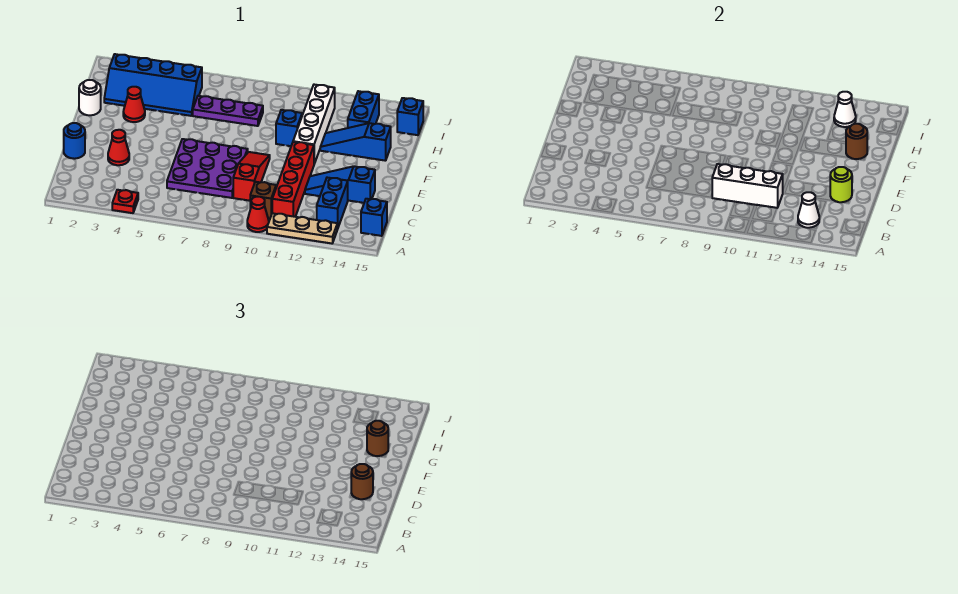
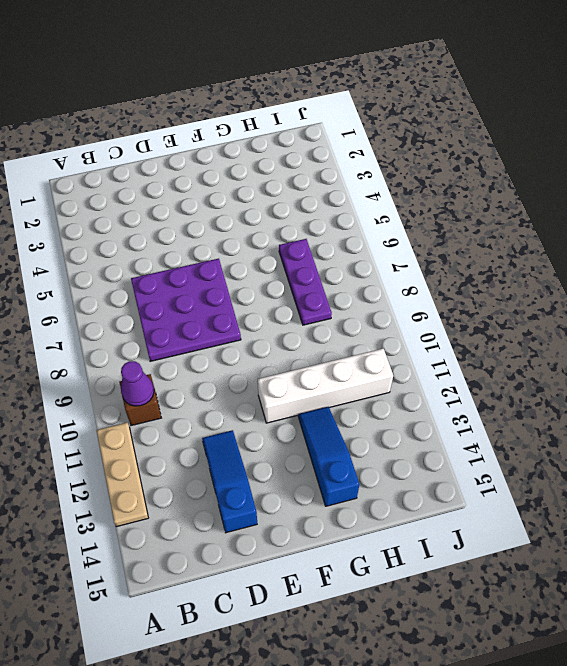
purple cone B10 level 2 -> none
none -> red plate A4 level 1
none -> red cone A10 level 1
none -> red brick B11:E11 level 1

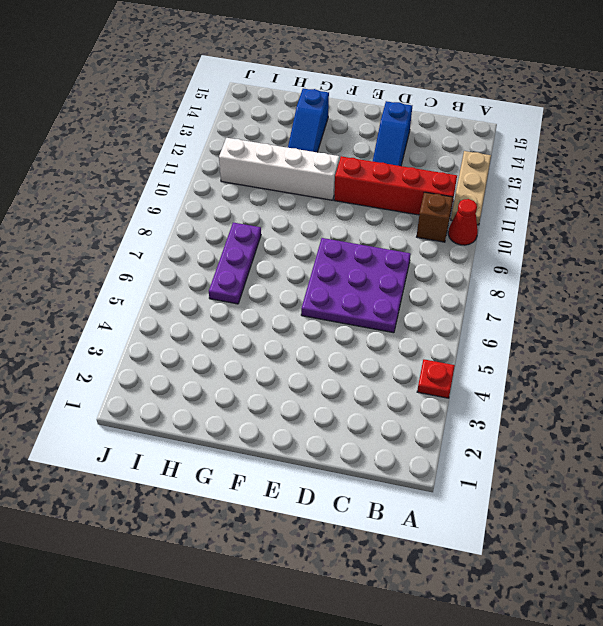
none -> blue brick B13:C13 level 1
none -> blue brick B15 level 1
none -> red slope C9:E9 level 1 top C

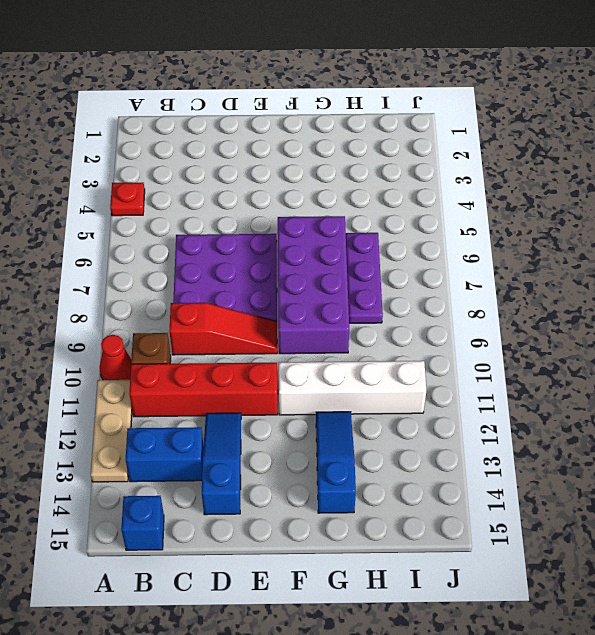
purple brick F6:G9 level 1 -> none
none -> blue round brick D1 level 1
none -> red cone D3 level 1
none -> white round brick G1 level 1

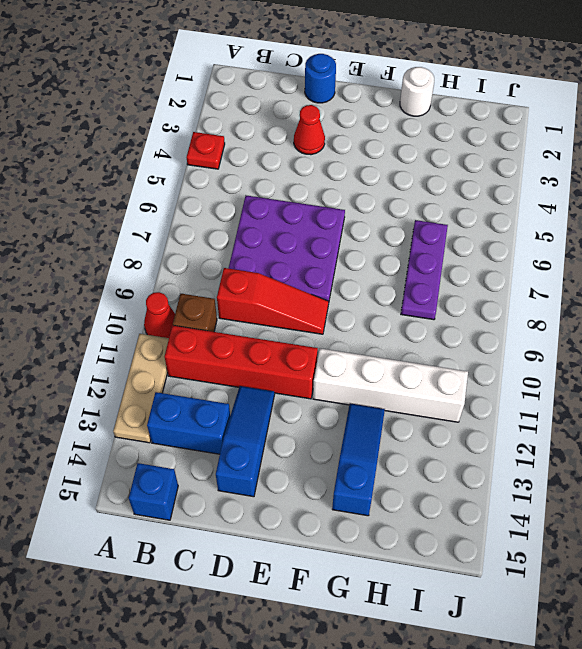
none -> red cone G3 level 1
none -> blue brick G10 level 1
none -> blue slope H2:I5 level 1 top I

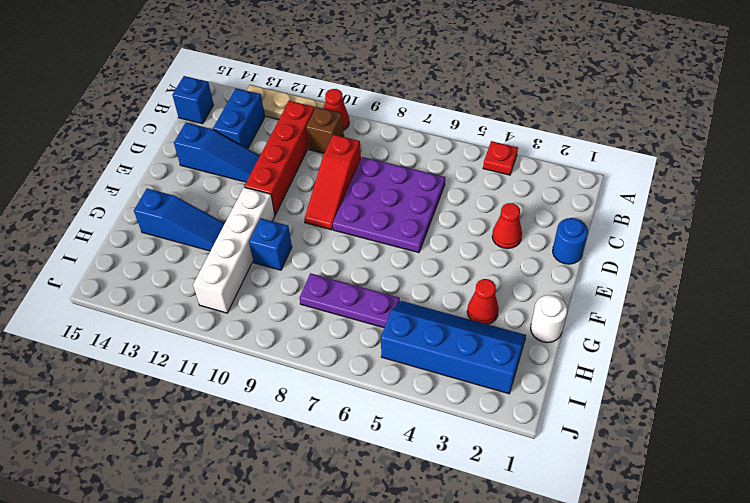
none -> blue brick H13:I13 level 1
none -> blue brick I15 level 1
none -> white cone B13 level 2

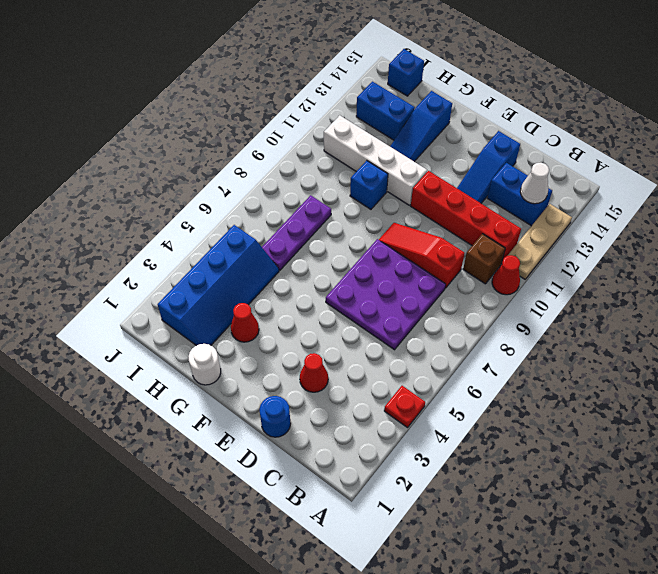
none -> blue brick B15 level 1
none -> white brick C9:C11 level 2
none -> lime round brick D14 level 2

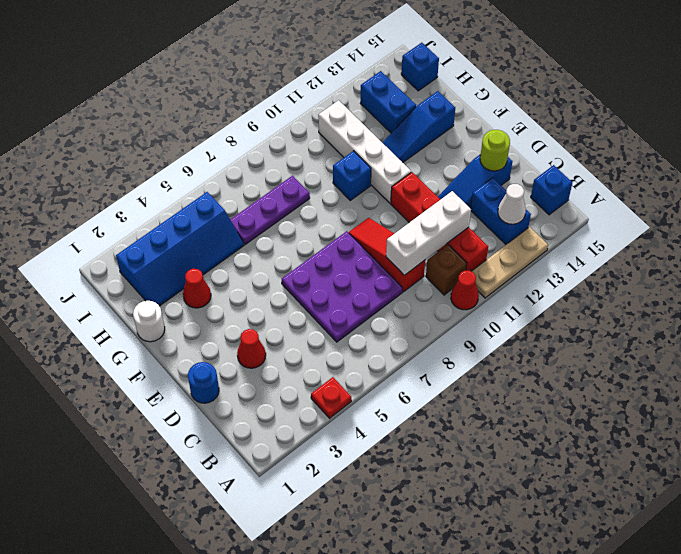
none -> brown round brick G14 level 2
none -> white cone I13 level 2
none -> brown round brick D14 level 3

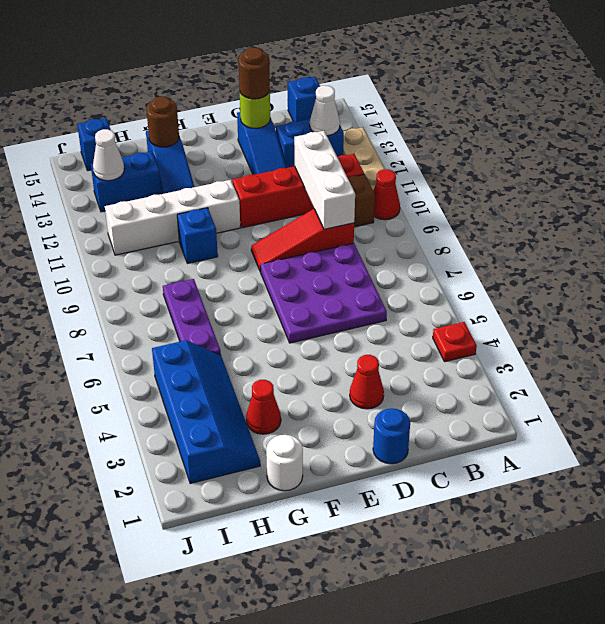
none -> brown round brick G14 level 3

